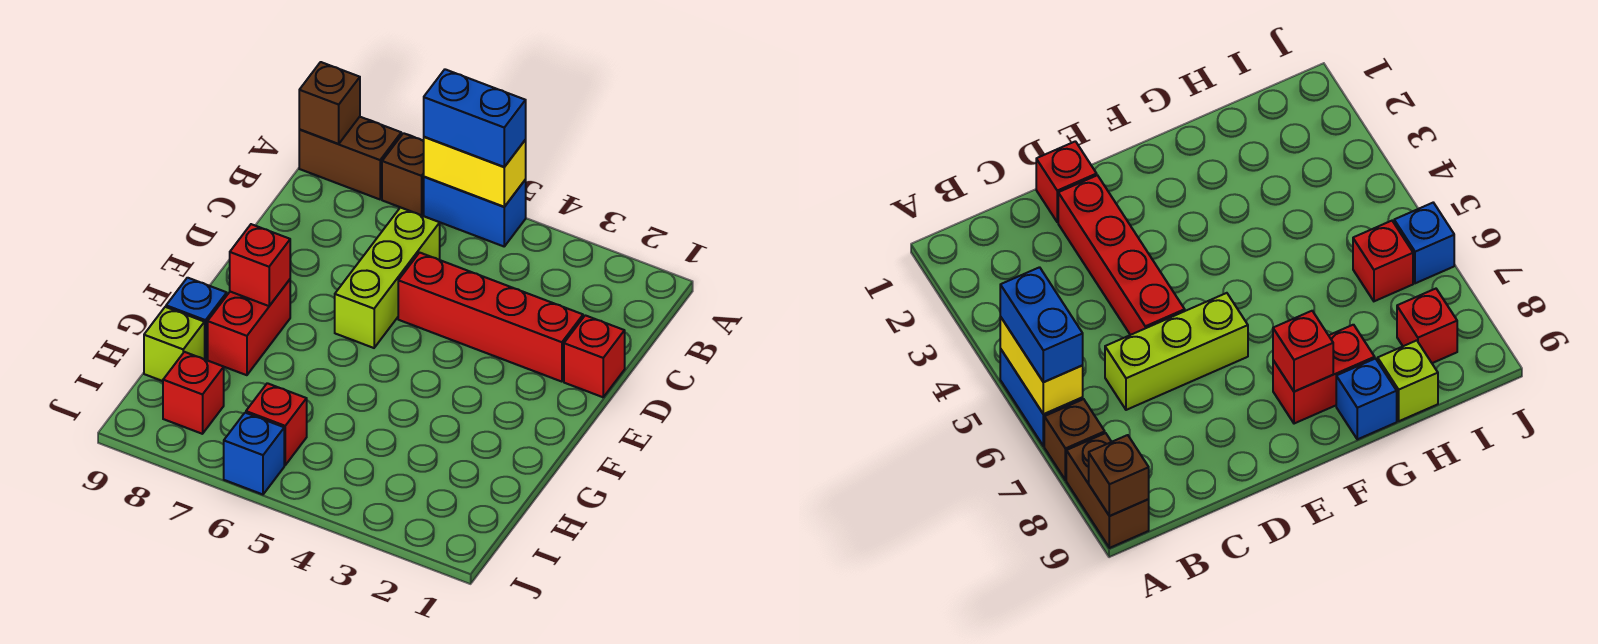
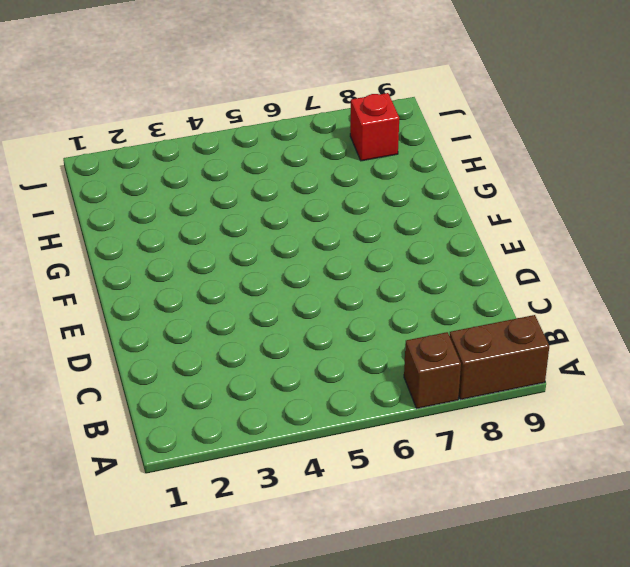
none -> blue brick A5:A6 level 1
none -> lime brick C6:E6 level 1
none -> red brick D1 level 1

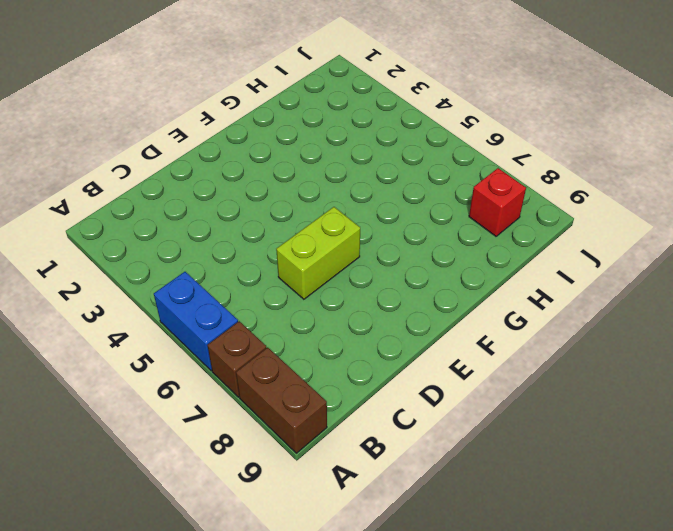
lime brick D6:E6 level 1 -> lime brick C6:E6 level 1
none -> red brick D1 level 1
none -> red brick D2:D5 level 1
none -> red brick F8:G8 level 1

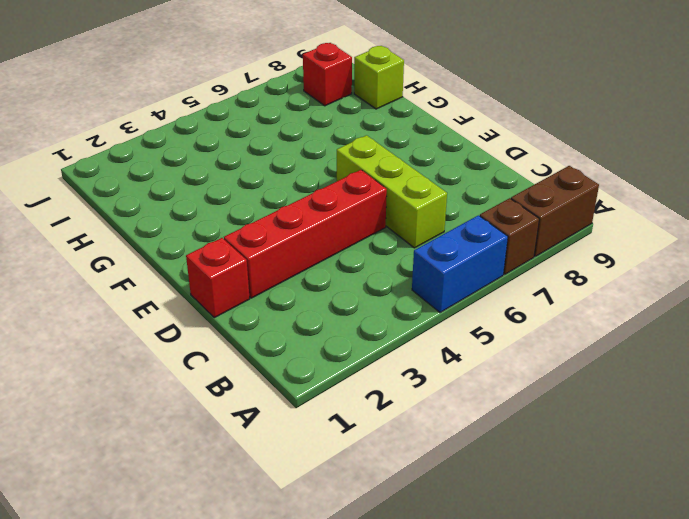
none -> red brick F8:G8 level 1
none -> blue brick G9 level 1
none -> red brick I6 level 1

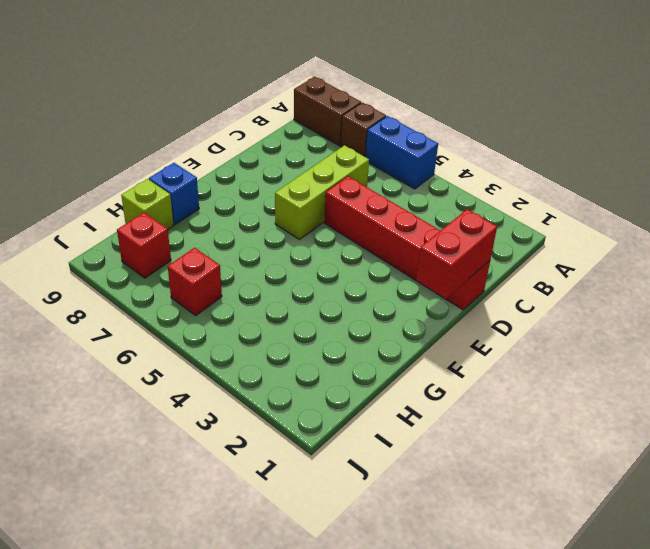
red brick D1:E1 level 2 -> red brick F8:G8 level 1
none -> blue brick J6 level 1
none -> yellow brick A5:A6 level 2
none -> brown brick A9 level 2

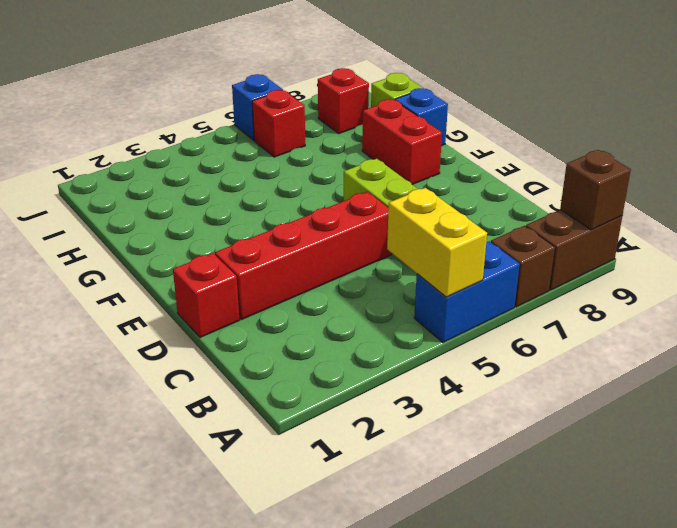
yellow brick A5:B5 level 2 -> yellow brick A5:A6 level 2
none -> red brick F8 level 2
none -> blue brick A5:A6 level 3

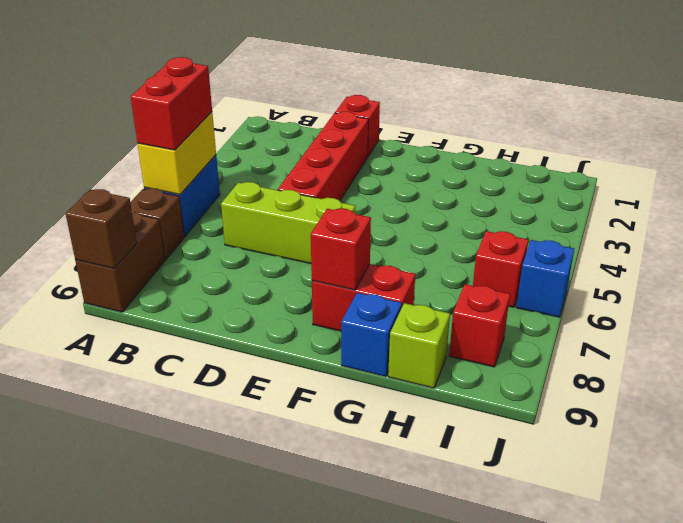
red brick A5:A6 level 3 -> blue brick A5:A6 level 3

